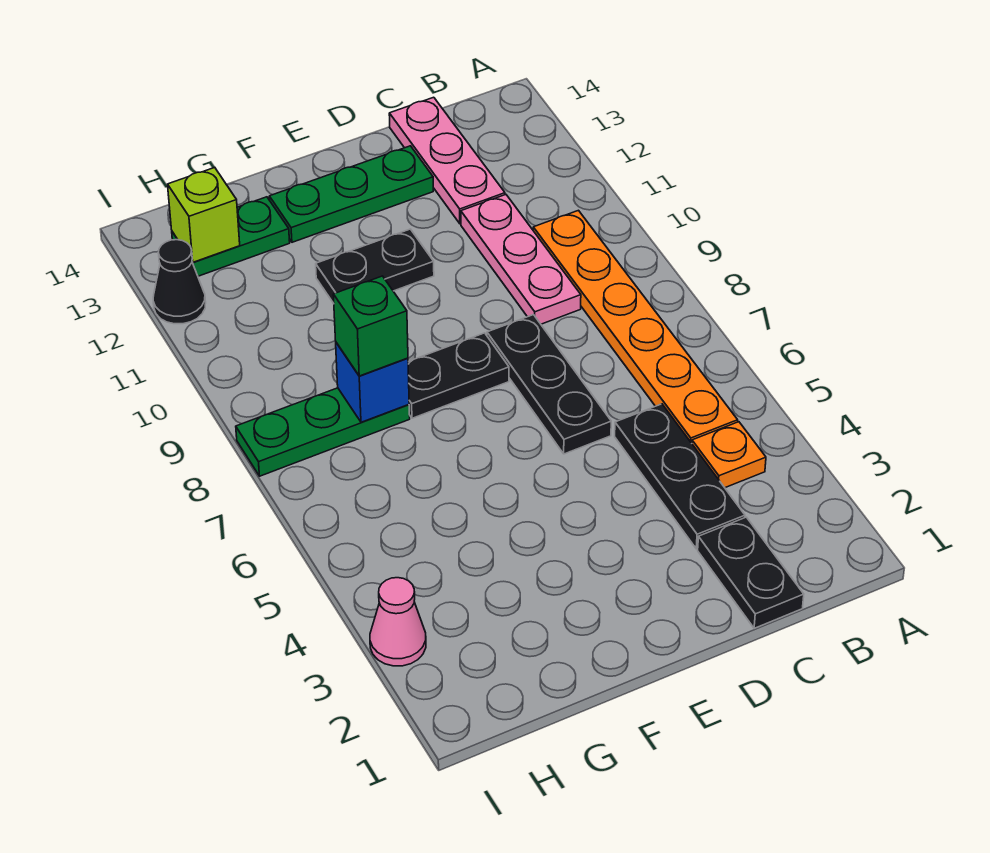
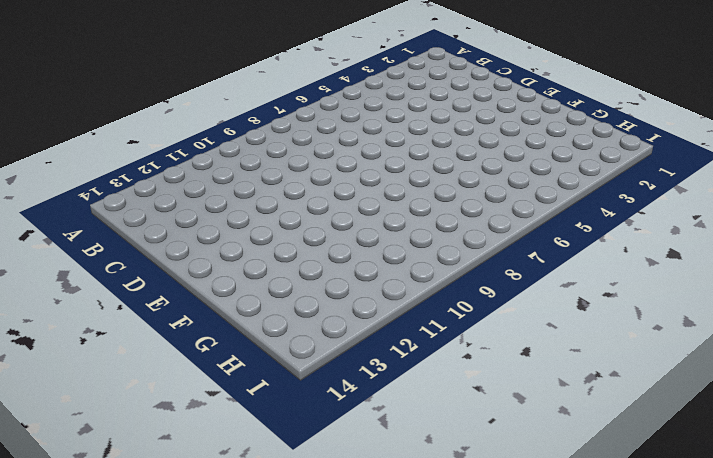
none -> orange plate B4 level 1
none -> orange plate B5:B10 level 1
none -> black plate C1:C2 level 1

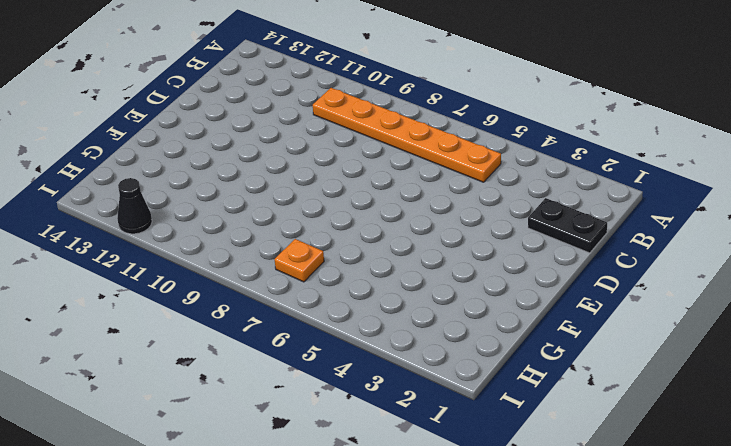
orange plate H7 level 1 -> orange plate B4 level 1
none -> black plate C3:C5 level 1
none -> pink plate C9:C11 level 1
none -> pink plate C12:C14 level 1

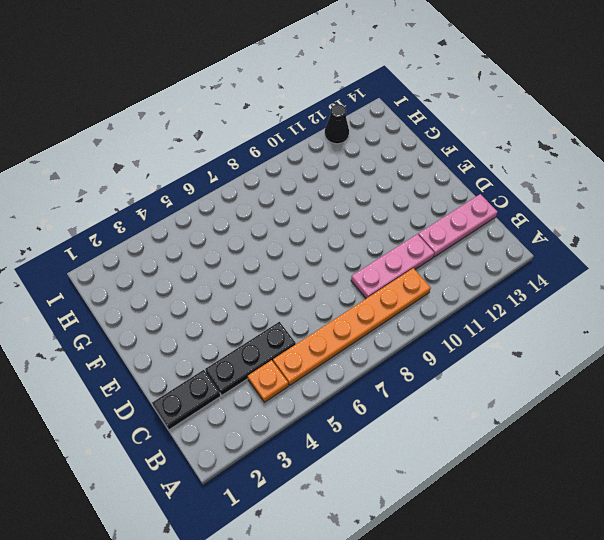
none -> black plate D6:D8 level 1
none -> green plate D13:F13 level 1
none -> black plate E8:F8 level 1

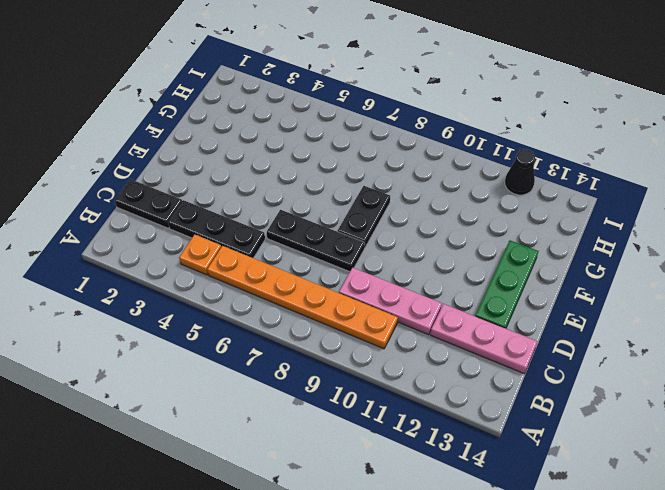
none -> black plate E11:F11 level 1
none -> green plate G8:I8 level 1
none -> green plate G13:H13 level 1

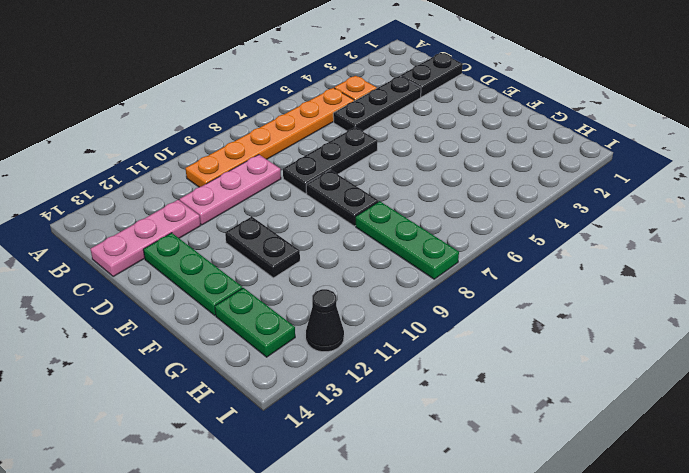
none -> pink cone I3 level 1
none -> blue brick G8 level 2
none -> lime brick H13 level 2

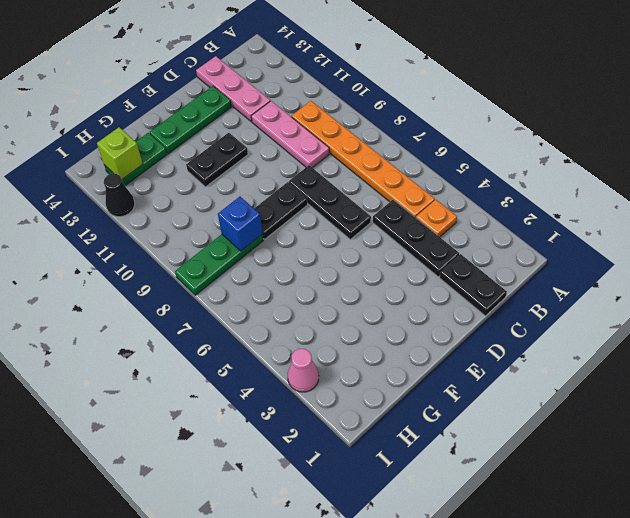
none -> green brick G8 level 3

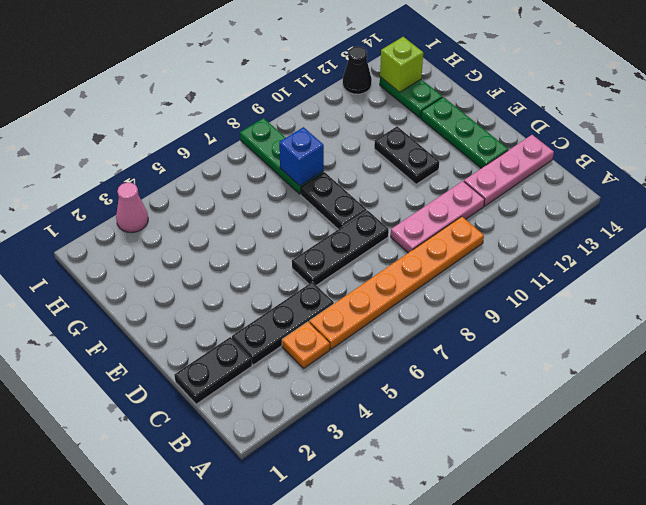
none -> green brick G8 level 3

